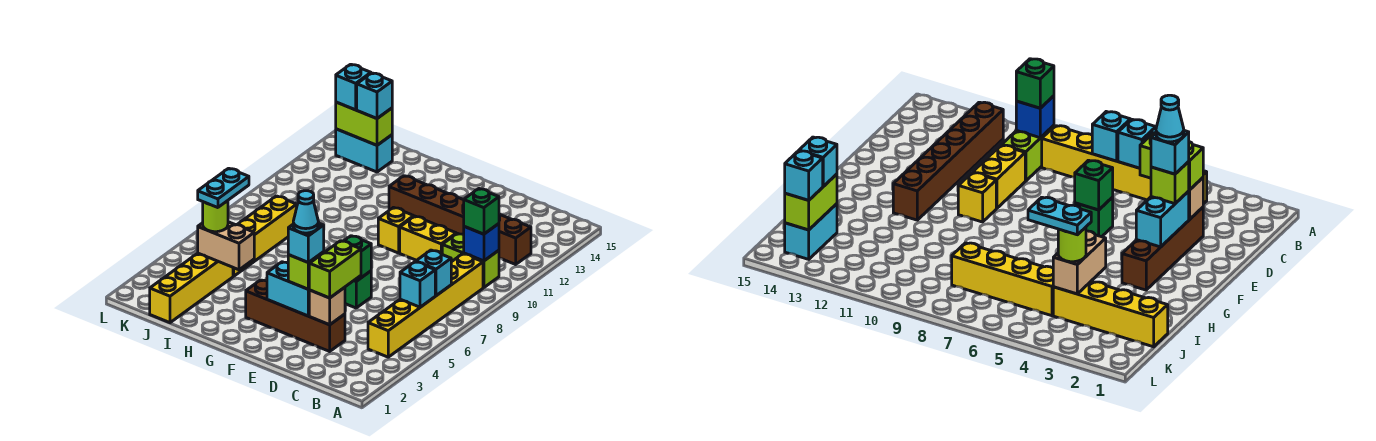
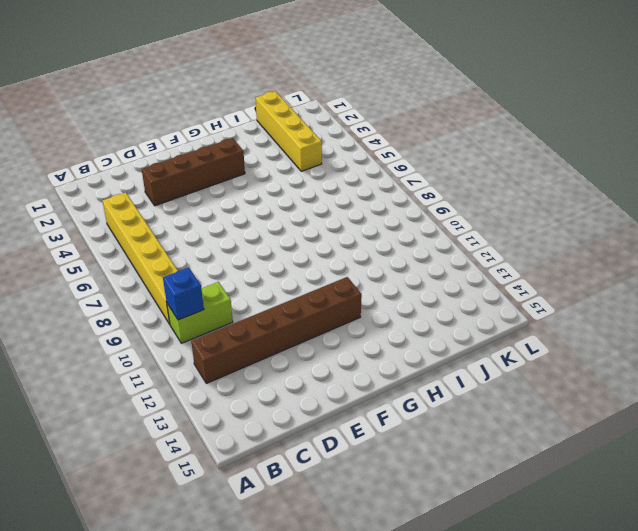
none -> yellow brick D10:E10 level 1
none -> green brick E6 level 1
none -> yellow brick F10 level 1

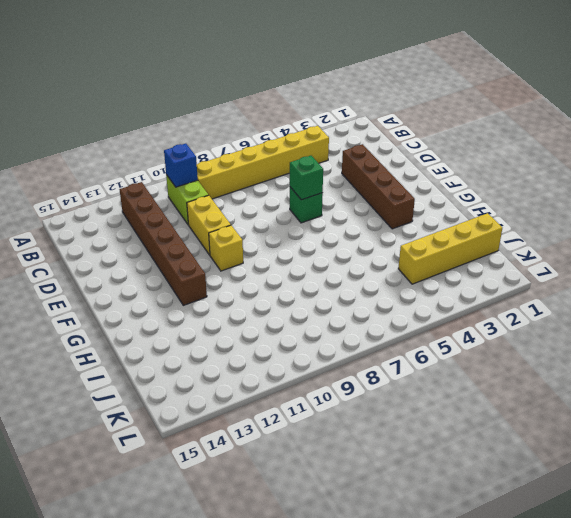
none -> yellow brick J5:J8 level 1
none -> cyan brick J14:K14 level 1
none -> cyan brick B6 level 2

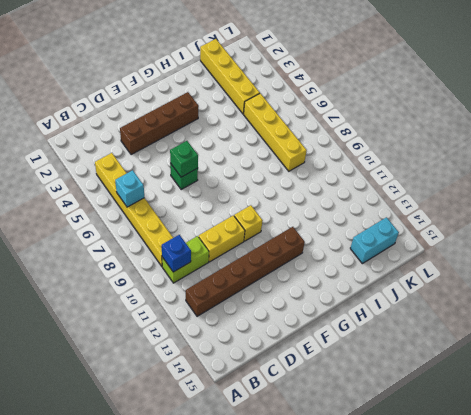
none -> cyan brick B7 level 2
none -> tan brick D3 level 2
none -> cyan brick E3:F3 level 2

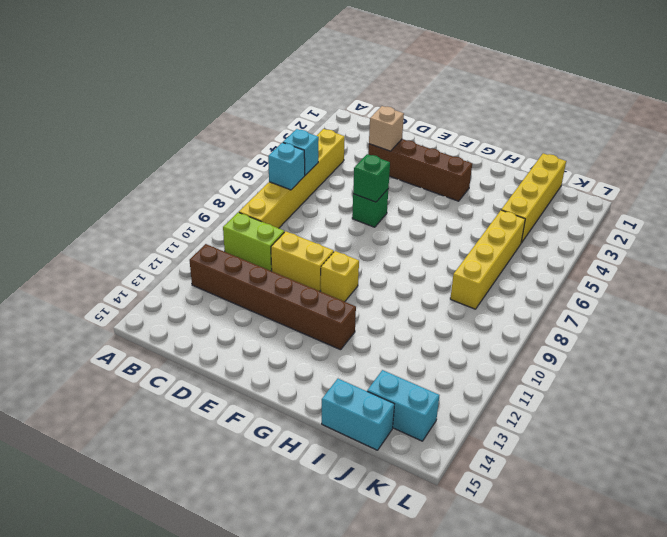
cyan brick I15:J15 level 1 -> cyan brick E3:F3 level 2
none -> blue brick B10 level 2
none -> tan brick I4:J4 level 2
none -> lime brick J14:K14 level 2

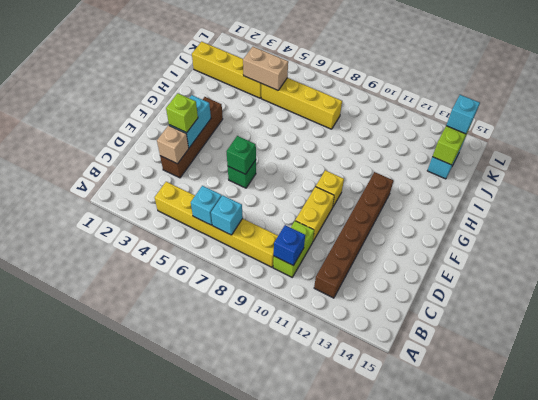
tan brick J4:J5 level 2 -> tan brick I4:J4 level 2
none -> green brick B10 level 3
none -> lime brick D3:D4 level 3
none -> lime round brick J4 level 3

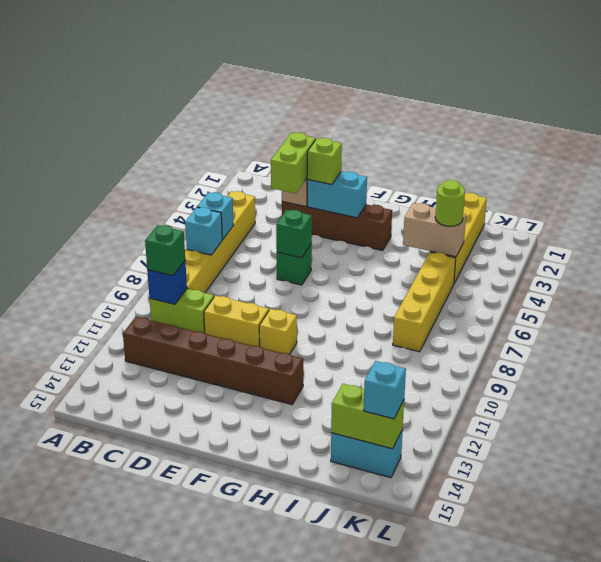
none -> cyan brick J14 level 3
none -> cyan brick E3 level 4
none -> cyan plate J4:J5 level 4

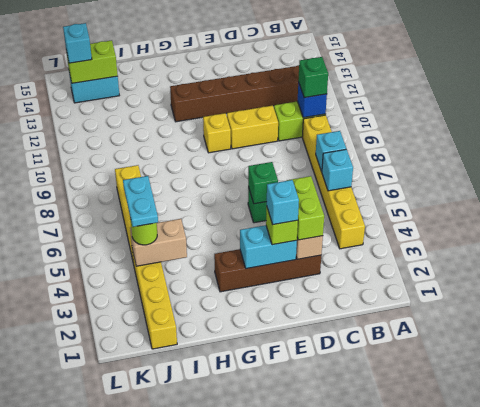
none -> cyan brick J14 level 3
none -> cyan cone E3 level 5

